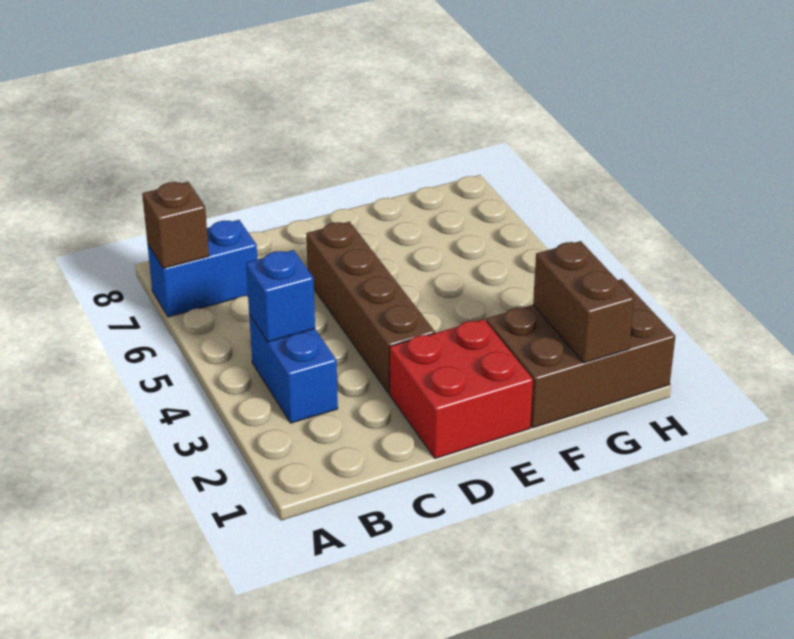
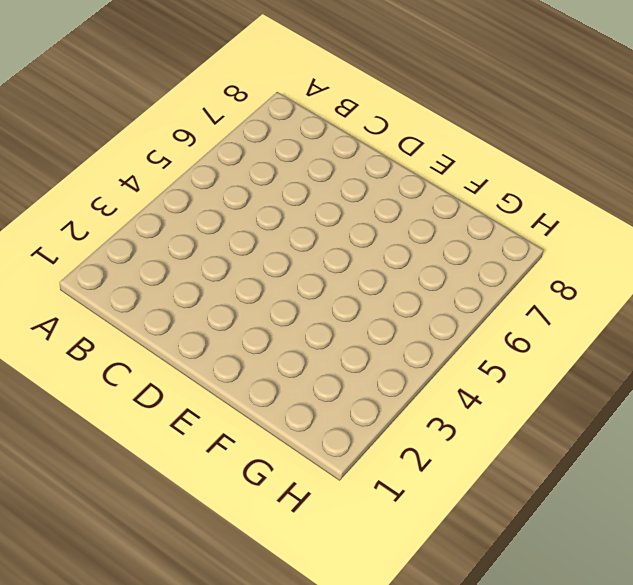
none -> blue brick A7:B7 level 1
none -> blue brick B3:B4 level 1

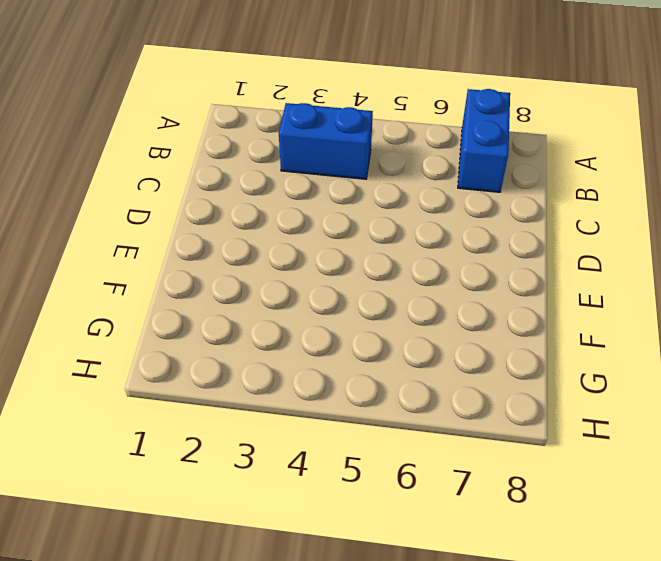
none -> red brick D1:E2 level 1
none -> brown brick D3:D6 level 1

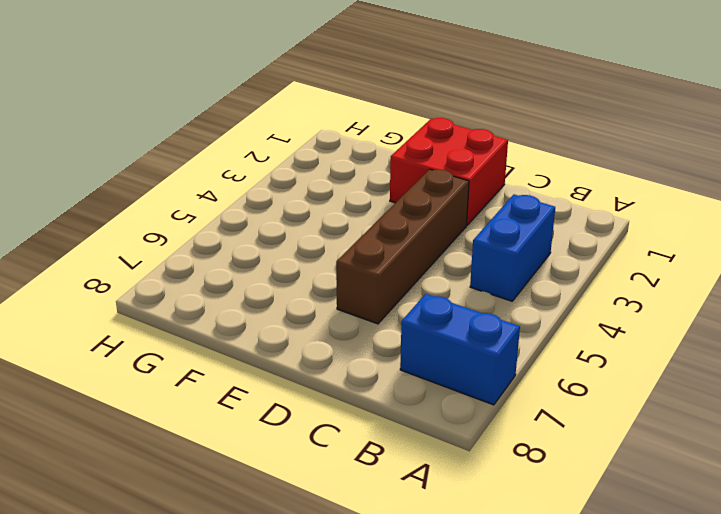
none -> brown brick F1:H2 level 1
none -> brown brick A7 level 2

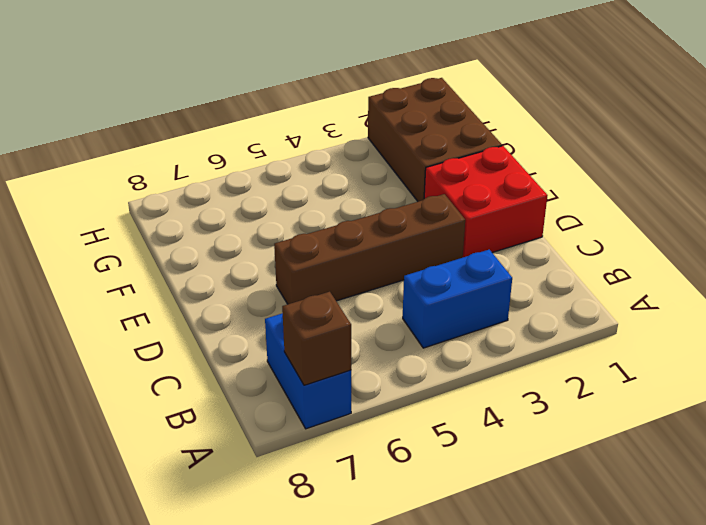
none -> blue brick B4 level 2
none -> brown brick G1:G2 level 2

